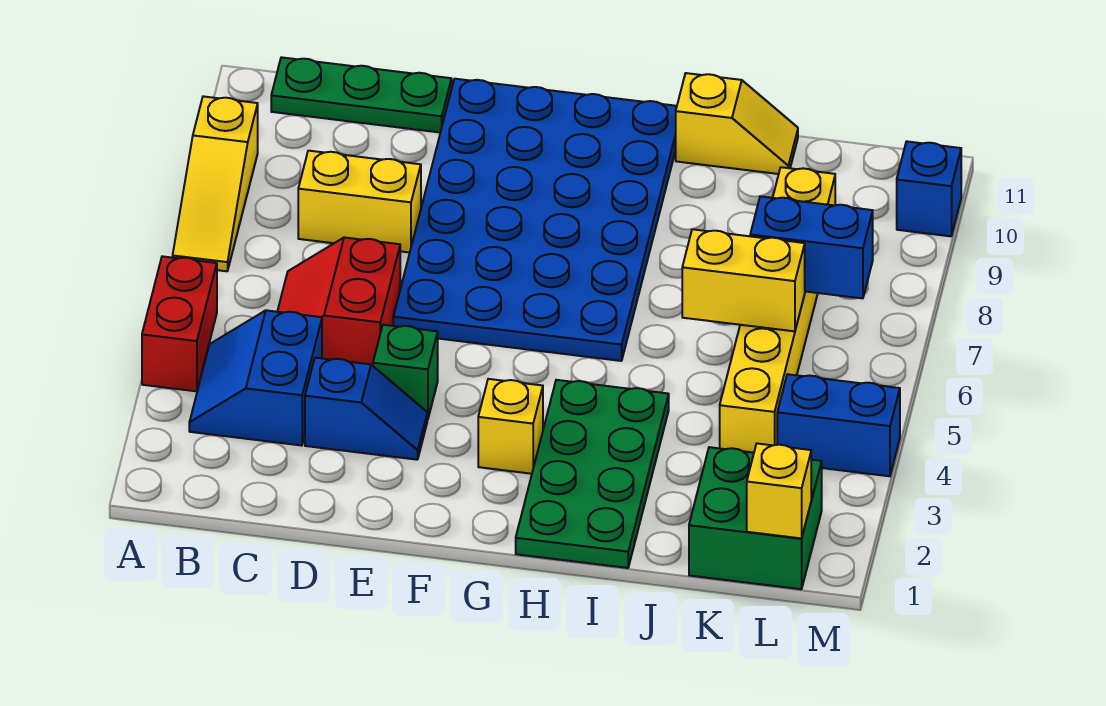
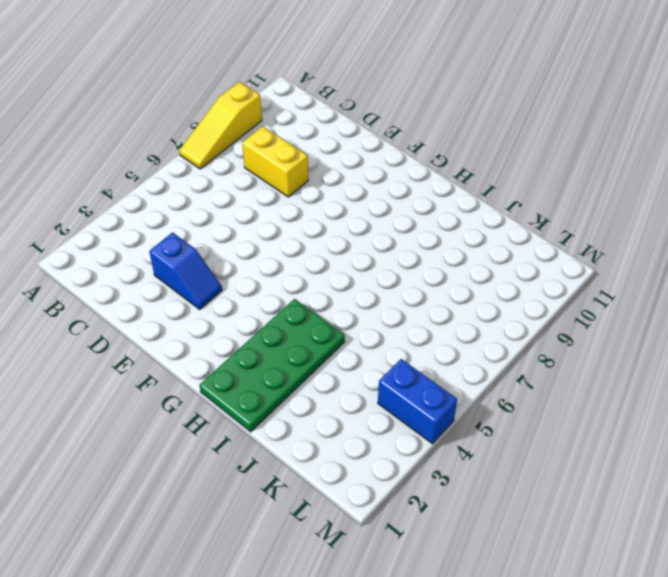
none -> red brick A4:A5 level 1
none -> blue slope B3:C4 level 1 top C
none -> green plate B11:D11 level 1

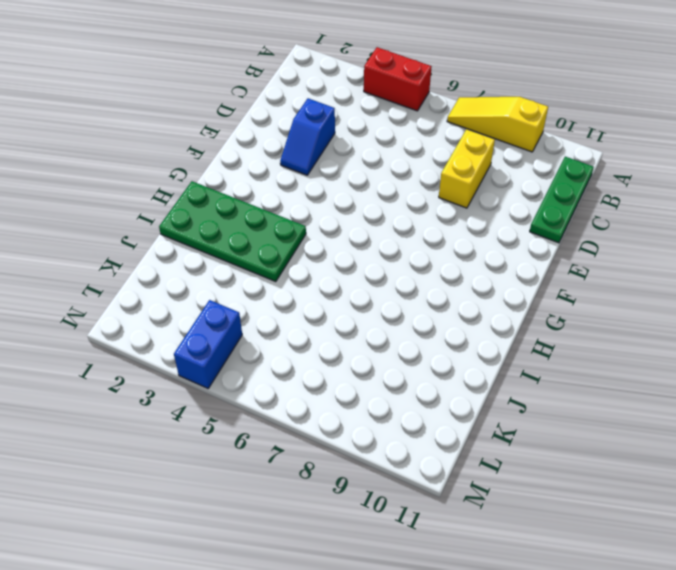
none -> blue slope B3:C4 level 1 top C
none -> red slope C5:D6 level 1 top D
none -> green brick E4 level 1

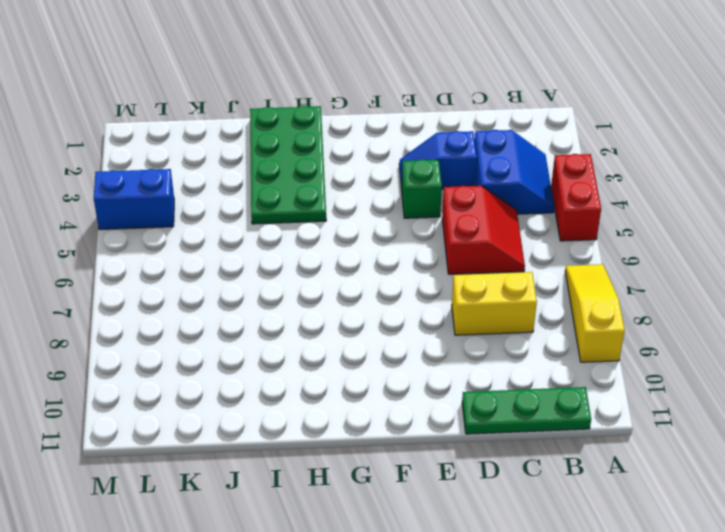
none -> blue plate E6:H11 level 1
none -> yellow brick G3 level 1
none -> yellow slope I11:J11 level 1 top I

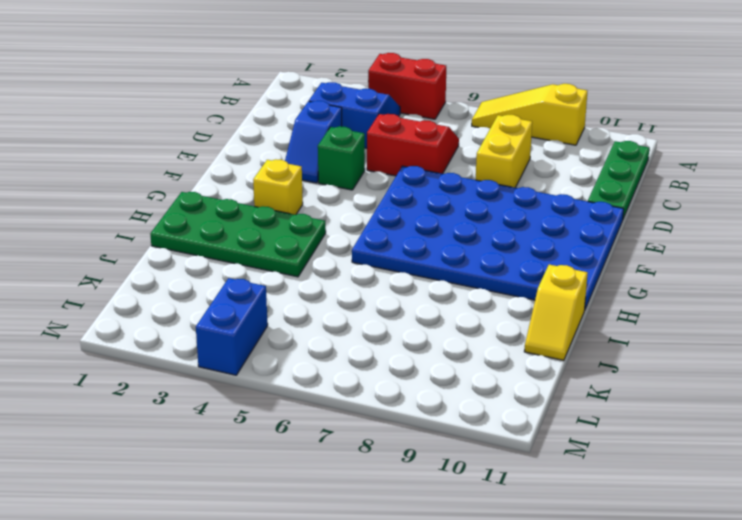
none -> green brick K1:L2 level 1
none -> yellow brick K4:K9 level 1
none -> blue brick M10 level 1

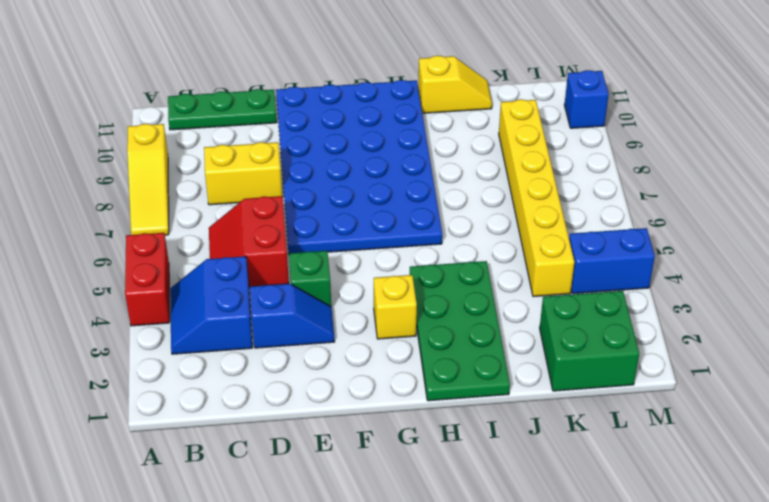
none -> yellow brick J6:K6 level 2
none -> blue brick K7:L7 level 2
none -> yellow brick L1 level 2

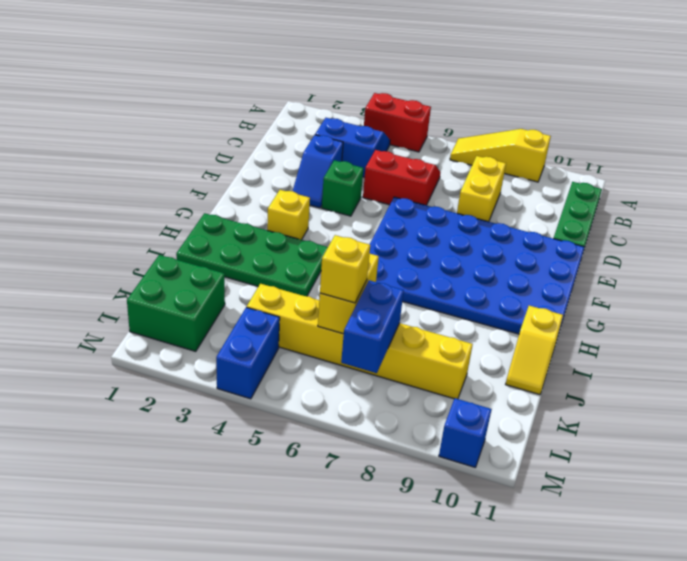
yellow brick K6 level 3 -> yellow brick L1 level 2

